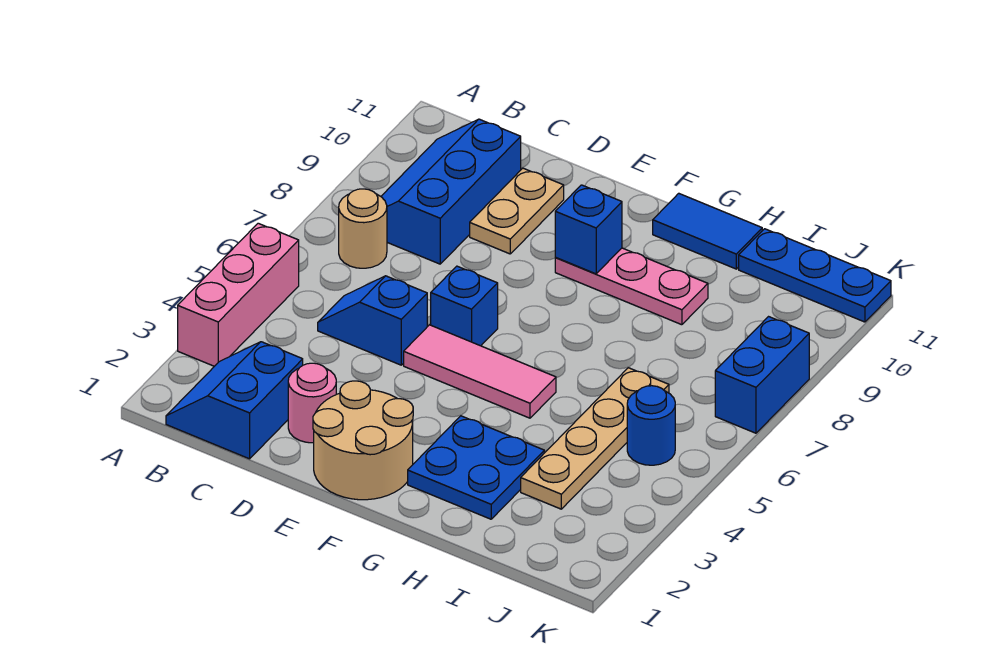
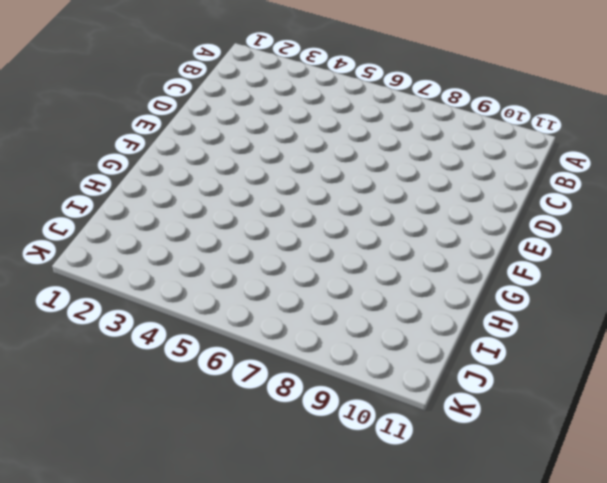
none -> pink brick A3:A5 level 1
none -> blue slope B1:C2 level 1 top C
none -> tan round brick B7 level 1

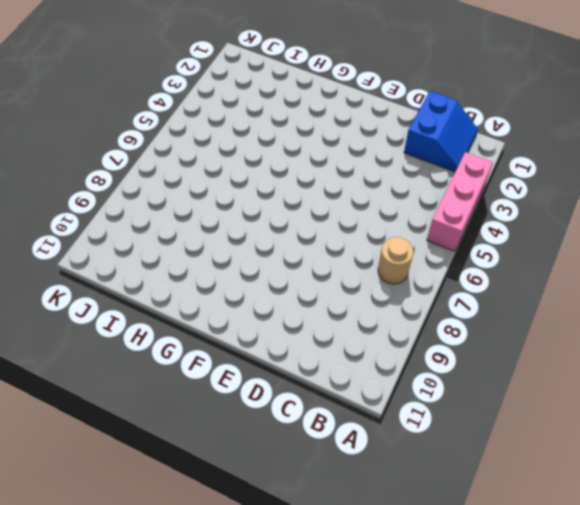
none -> blue slope B8:C10 level 1 top C
none -> blue slope C5:D5 level 1 top D
none -> pink round brick D2 level 1

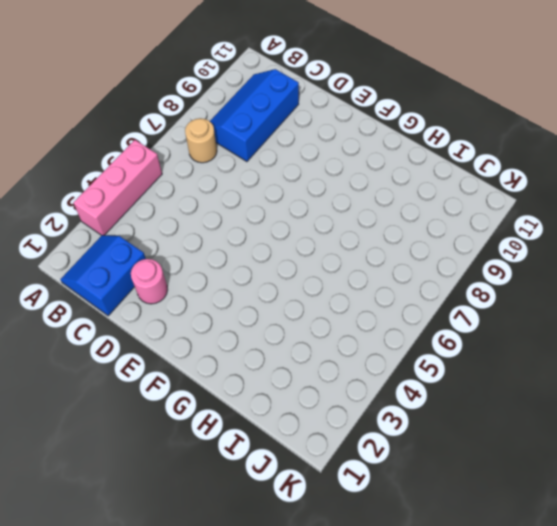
none -> blue slope C5:D5 level 1 top D
none -> tan plate D9:D10 level 1
none -> tan round brick E1:F2 level 1

